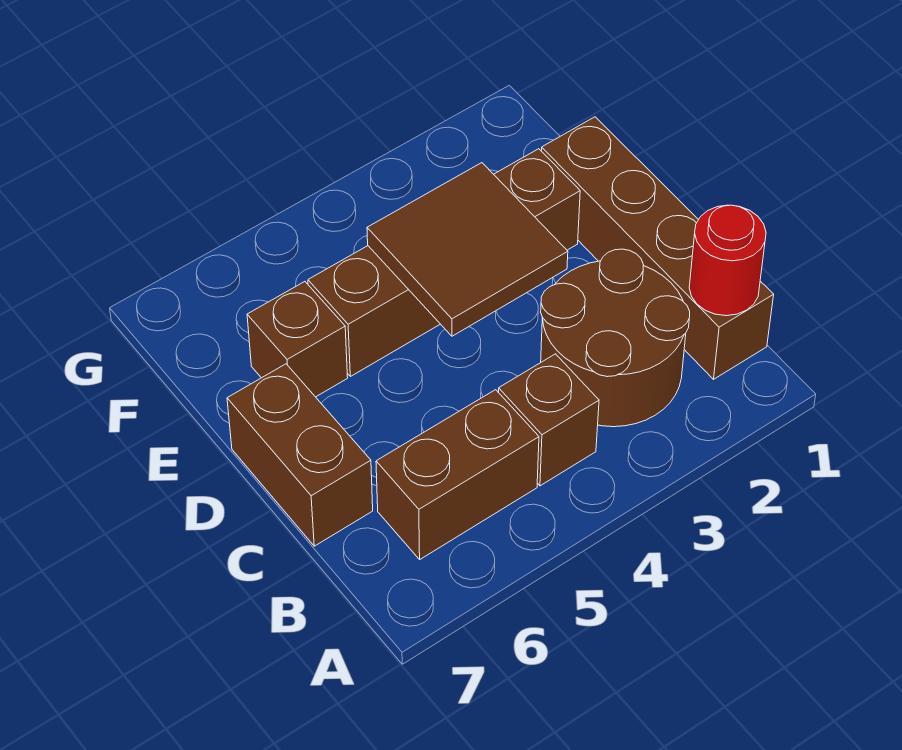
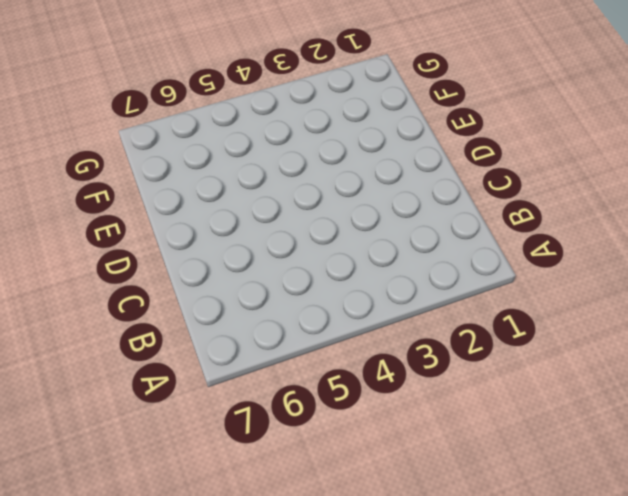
none -> brown brick B1:E1 level 1
none -> brown round brick B2:C3 level 1

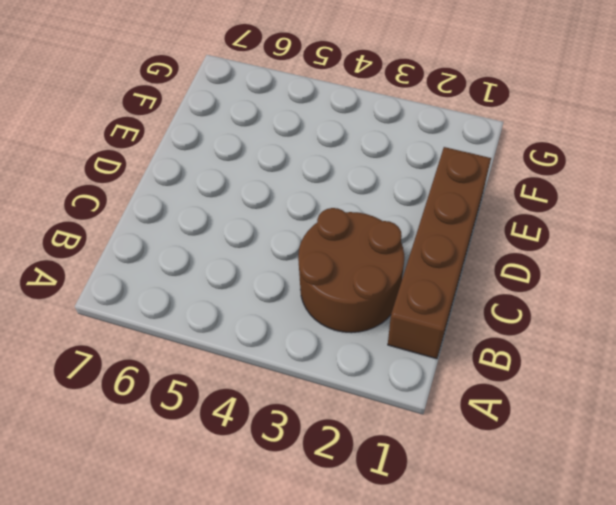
none -> brown brick B4 level 1
none -> brown brick B5:B6 level 1

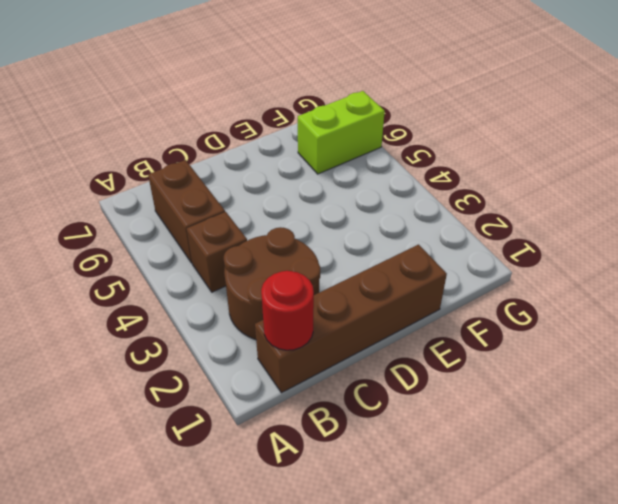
lime brick F6:G6 level 1 -> none
none -> brown brick C7:D7 level 1
none -> brown brick E2:E5 level 1

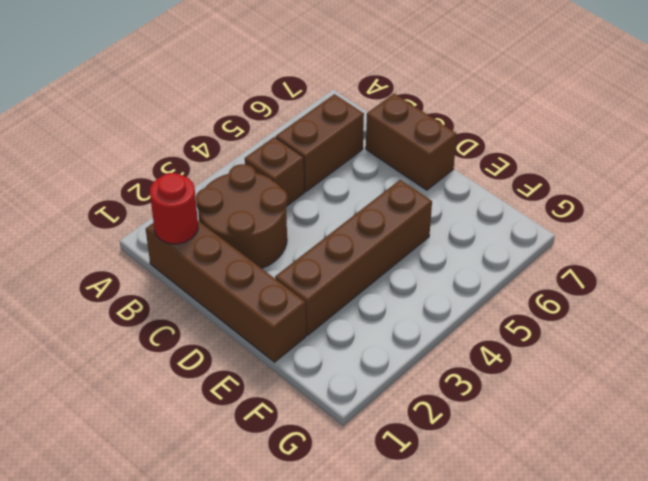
none -> brown brick E6 level 1
none -> brown tile D3:E4 level 2

